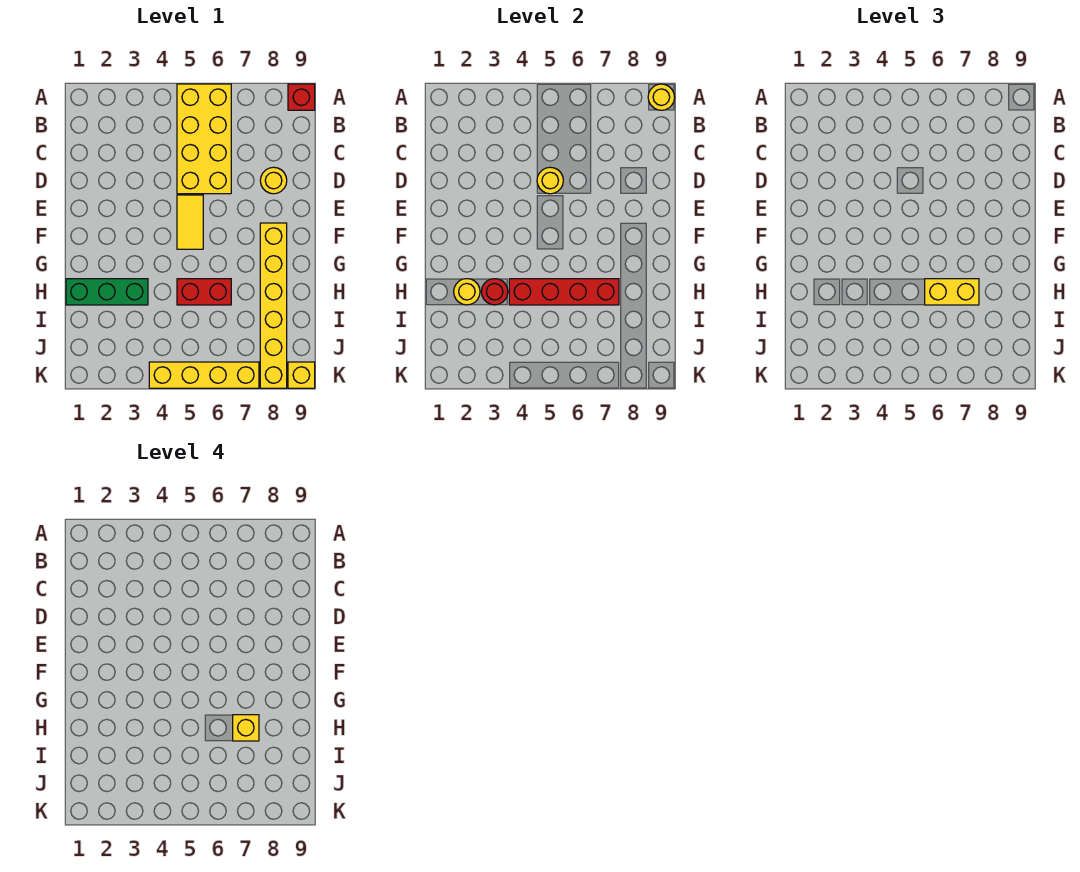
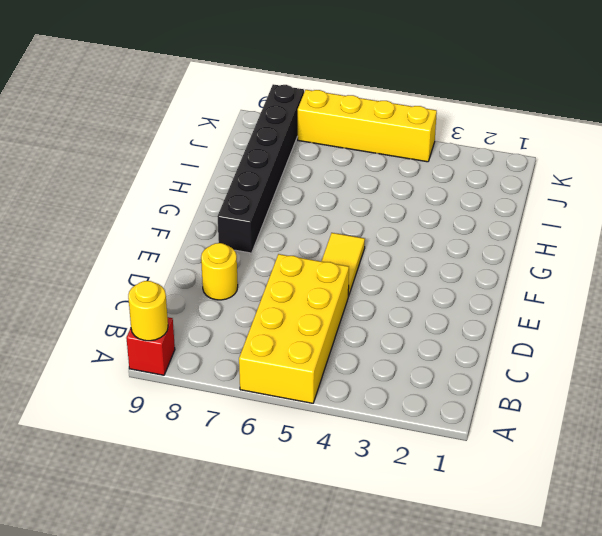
black brick F8:K8 level 1 -> yellow brick F8:K8 level 1
none -> green brick H1:H3 level 1
none -> red brick H5:H6 level 1
none -> yellow brick K9 level 1

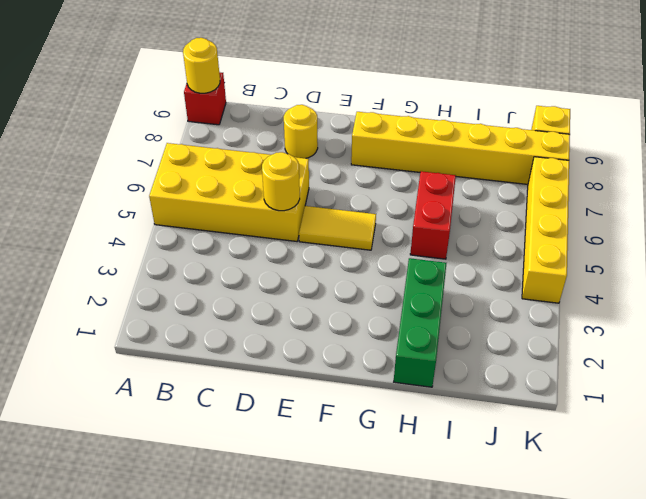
none -> yellow round brick H2 level 2
none -> red round brick H3 level 2
none -> red brick H4:H7 level 2

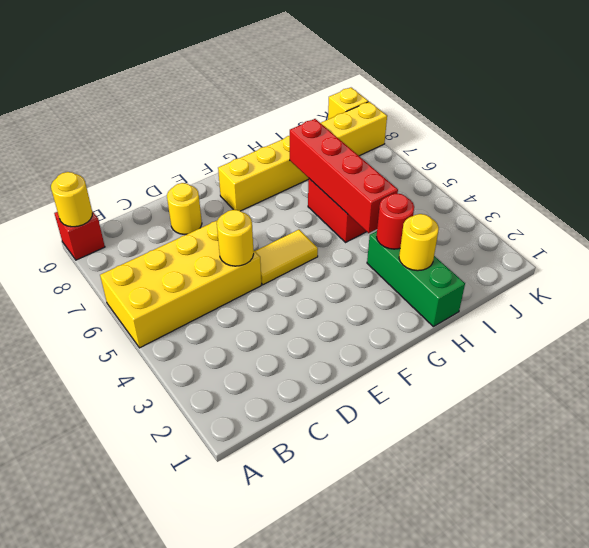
none -> yellow brick K4:K7 level 1
none -> yellow brick H6:H7 level 3
none -> yellow brick H7 level 4

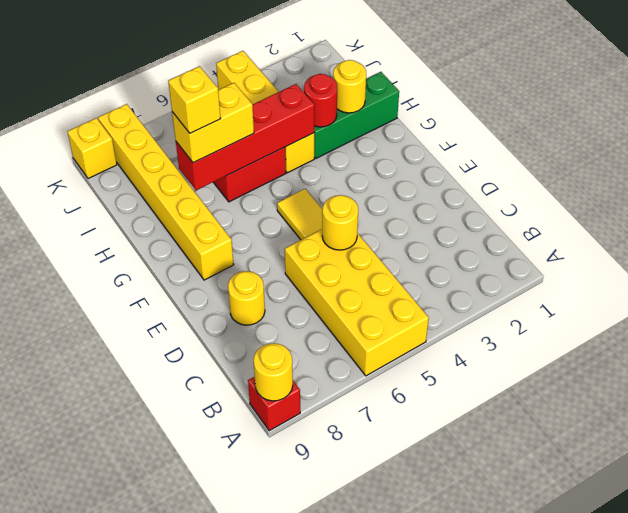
yellow brick H4:K4 level 1 -> yellow brick K4:K7 level 1

